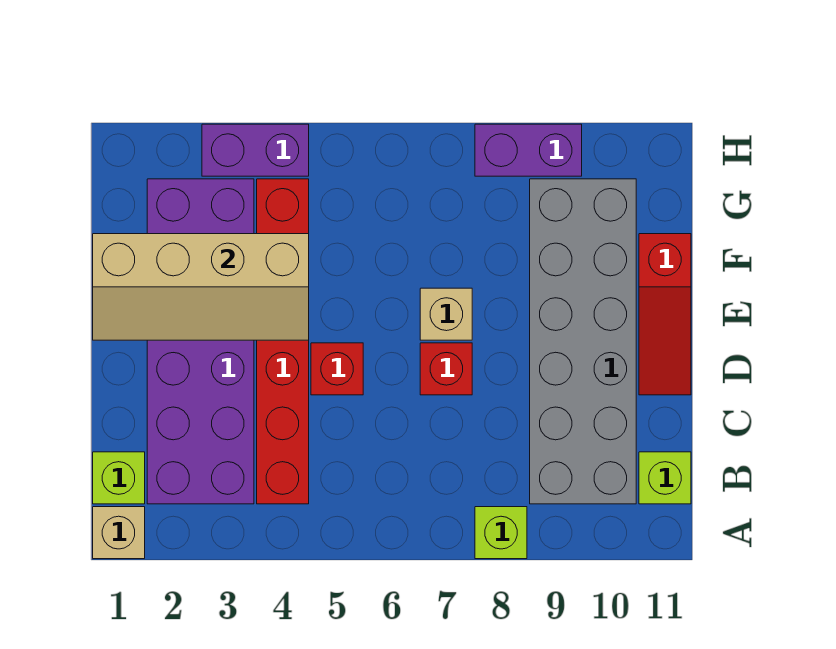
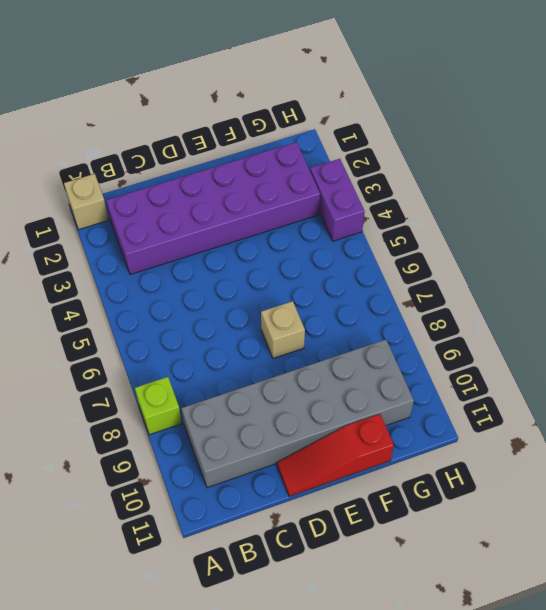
none -> lime brick B1 level 1
none -> red brick B4:G4 level 1
none -> lime brick B11 level 1

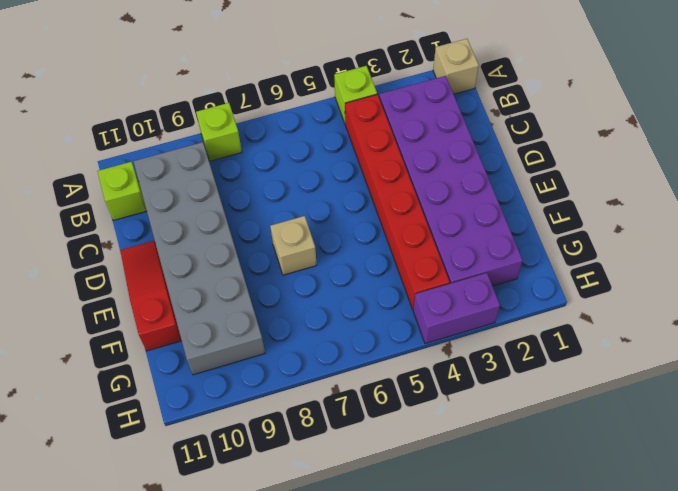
lime brick A4 level 1 -> lime brick B1 level 1
none -> red brick D5 level 1
none -> red brick D7 level 1
none -> purple brick H8:H9 level 1

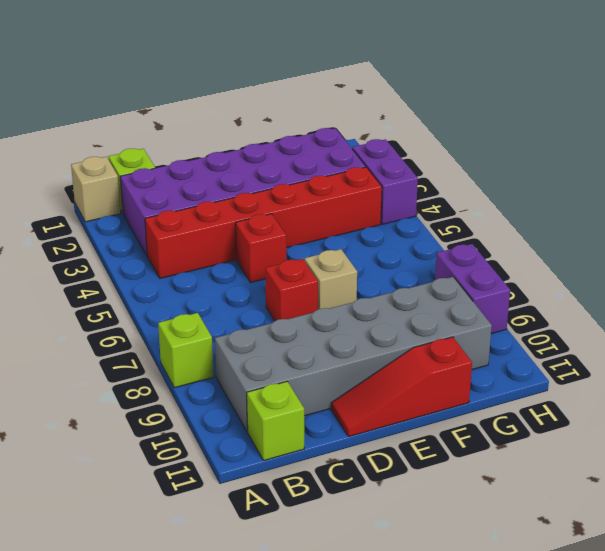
none -> tan slope E1:F4 level 2 top F

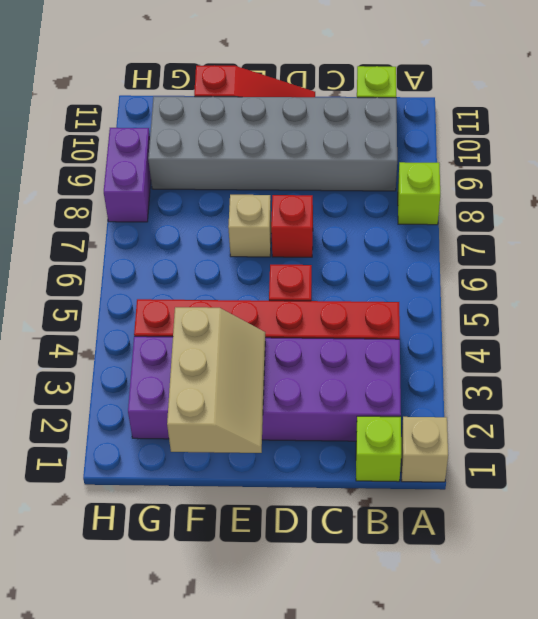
tan slope E1:F3 level 2 top F -> tan slope E1:F4 level 2 top F
none -> purple brick H3:H4 level 1

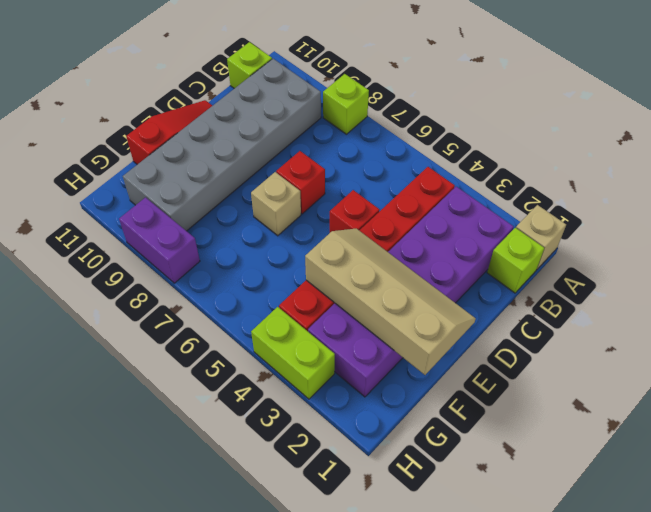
lime brick H3:H4 level 1 -> purple brick H3:H4 level 1

